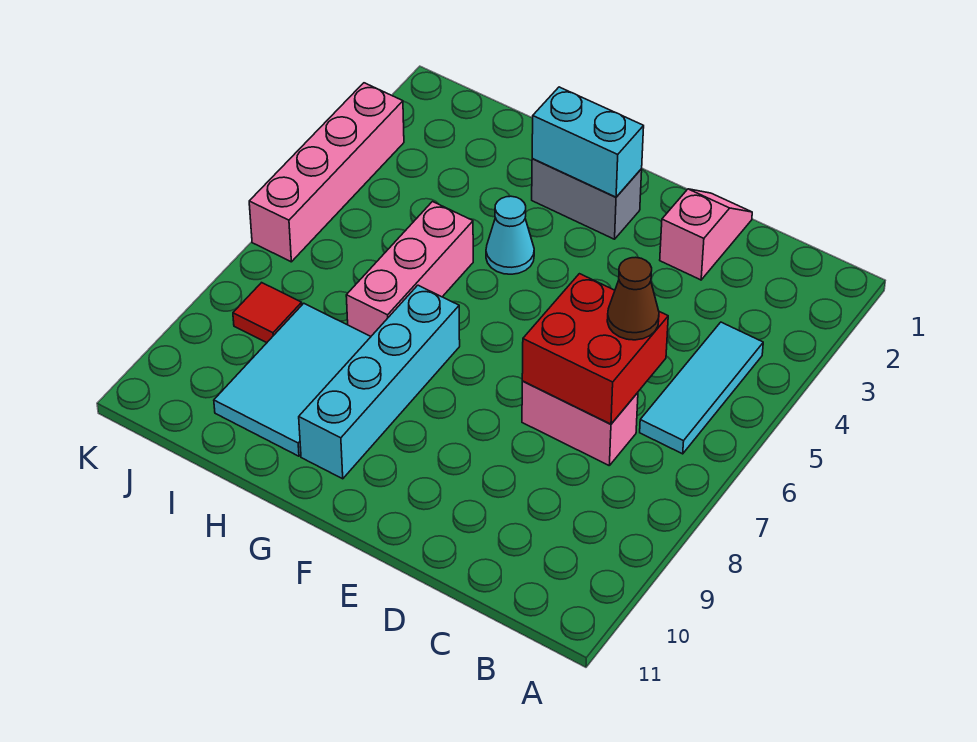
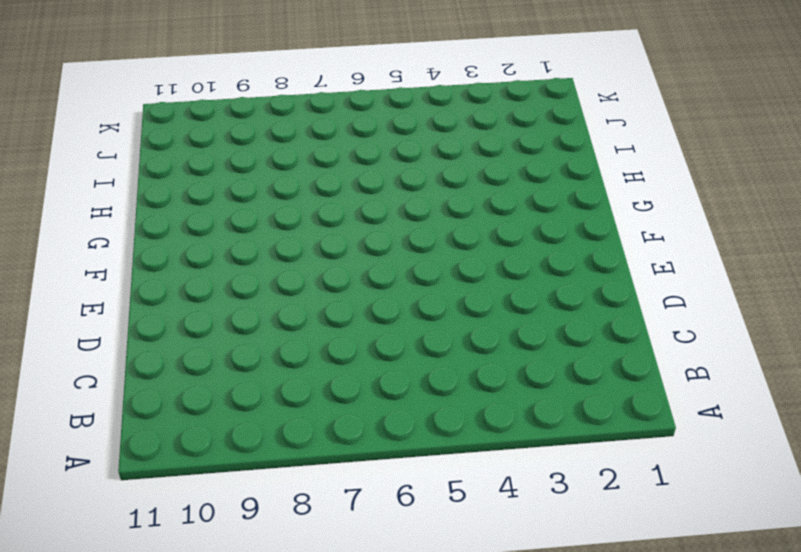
none -> cyan tile B4:B6 level 1
none -> pink brick C7:D7 level 1
none -> pink slope D1:D2 level 1 top 2

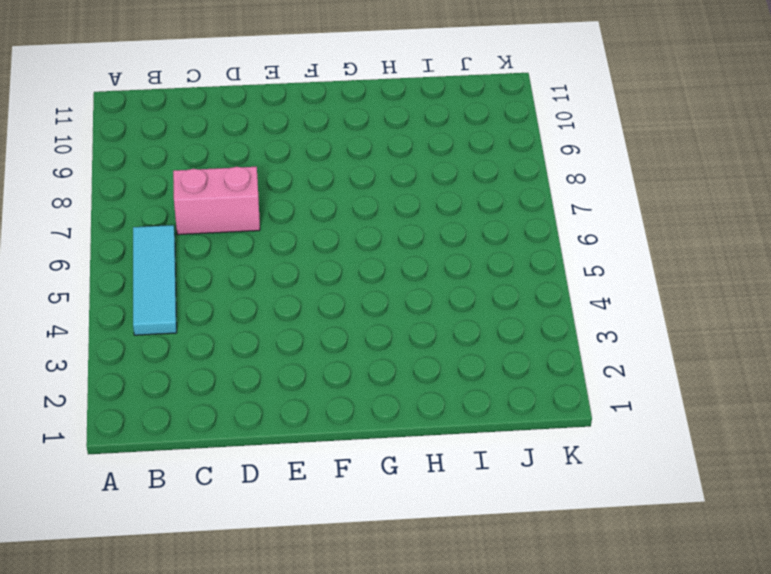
none -> pink slope D1:D2 level 1 top 2
none -> grey brick F2:G2 level 1
none -> cyan cone G4 level 1

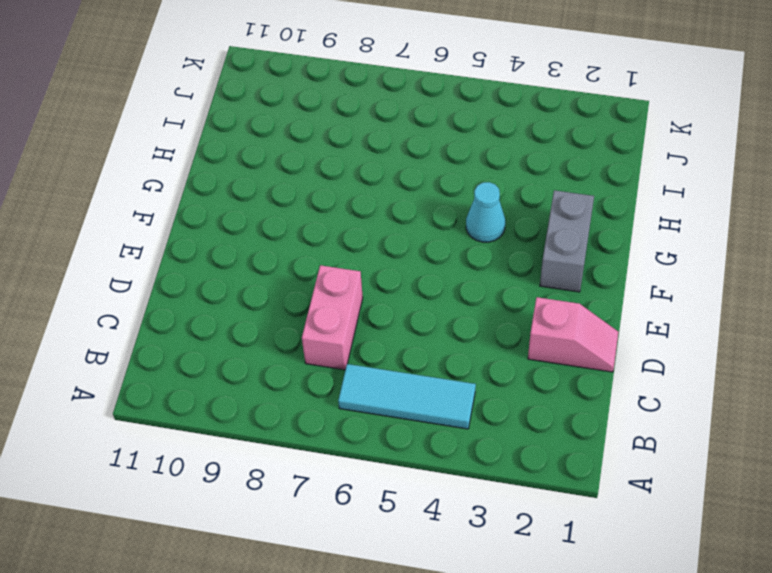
none -> cyan brick G7:G10 level 1
none -> pink brick H5:H7 level 1
none -> cyan tile H8:I10 level 1

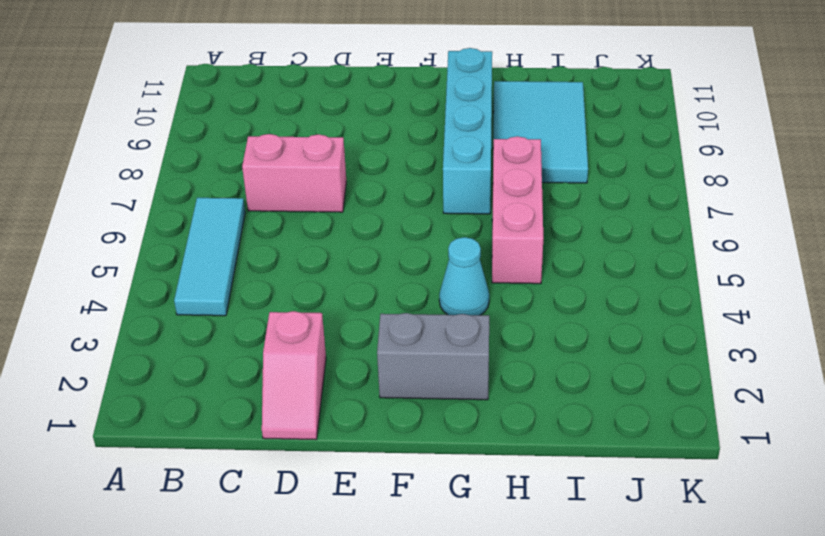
none -> red tile J8 level 1
none -> pink brick K3:K6 level 1
none -> red brick C6:D7 level 2

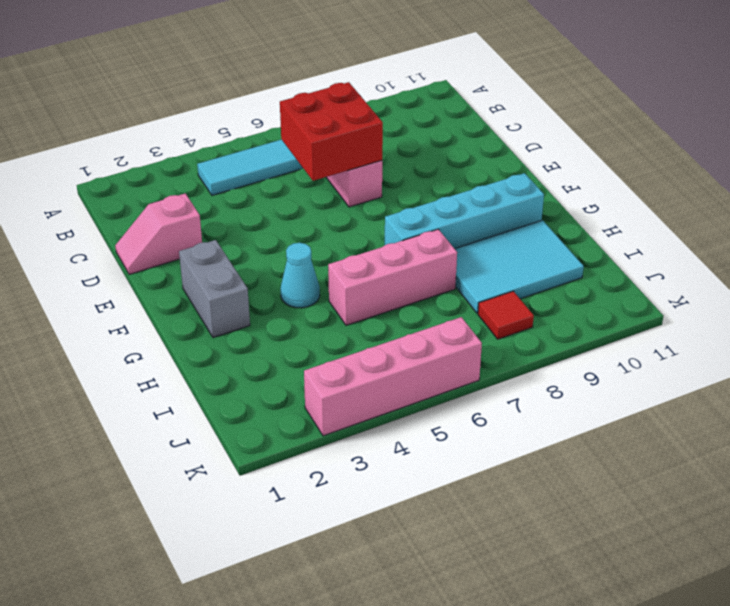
none -> cyan brick F2:G2 level 2
none -> brown cone C6 level 3

